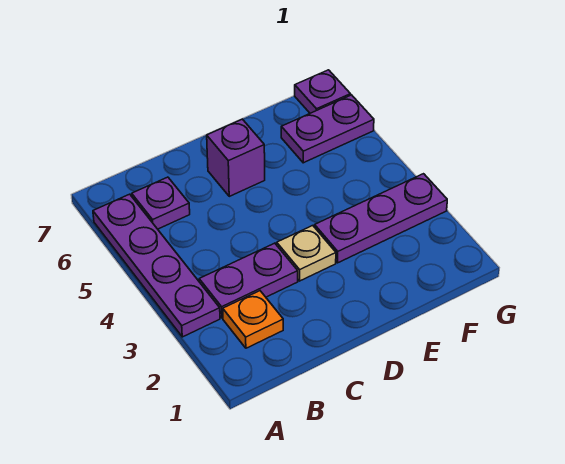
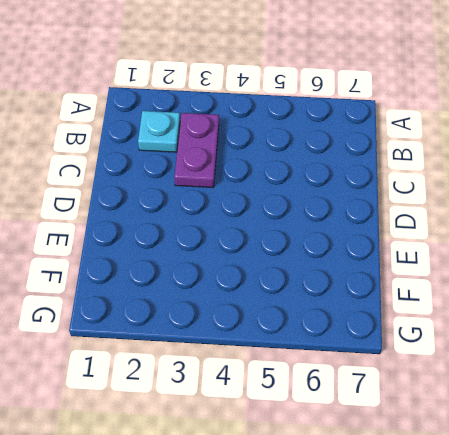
cyan plate B2 level 1 -> orange plate B2 level 1
none -> purple plate A3:A6 level 1
none -> purple plate B6 level 1

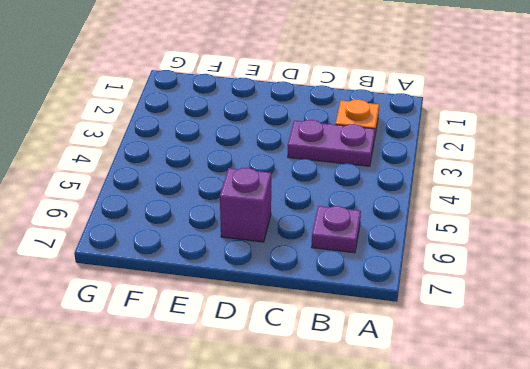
none -> purple plate A3:A6 level 1
none -> tan plate D3 level 1

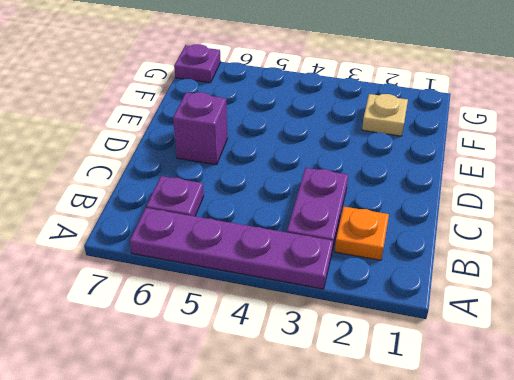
tan plate F2 level 1 -> tan plate D3 level 1
none -> purple plate E3:G3 level 1
none -> purple plate F6:G6 level 1

